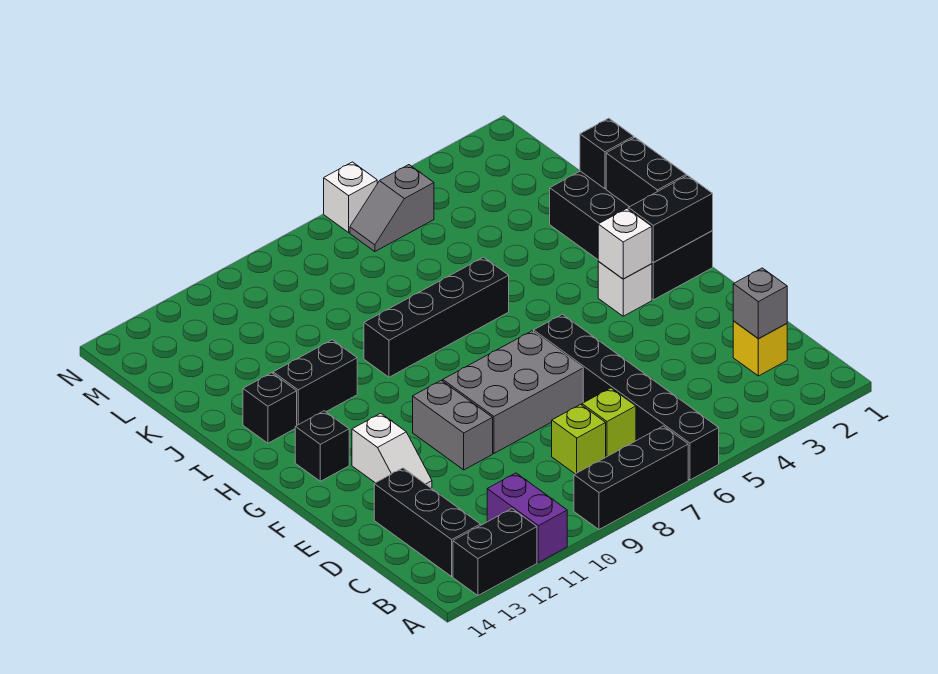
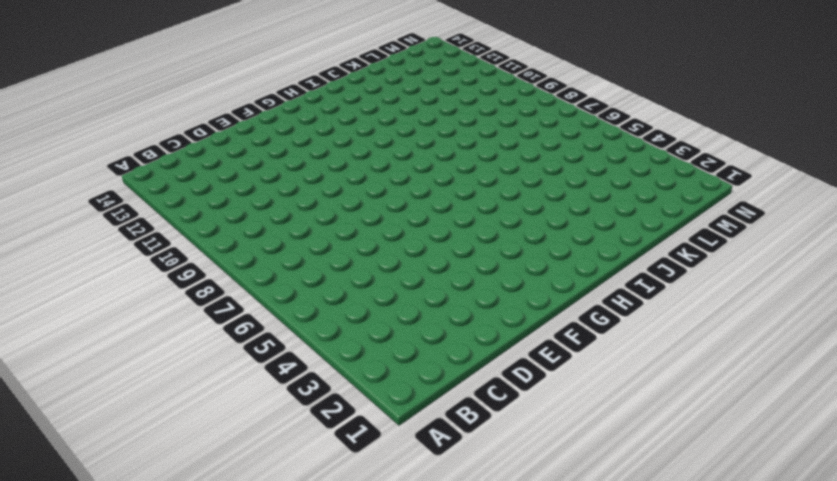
none -> black brick A6:F6 level 1
none -> black brick A7:A9 level 1
none -> purple brick A11:B11 level 1

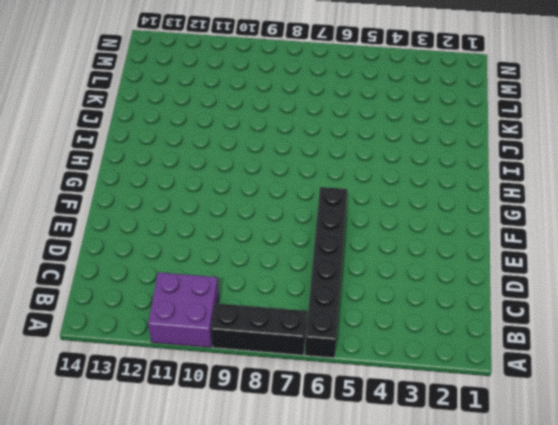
purple brick A10:B11 level 1 -> purple brick A11:B11 level 1
none -> black brick A12:A13 level 1
none -> black brick B13:D13 level 1
none -> yellow brick C2 level 1

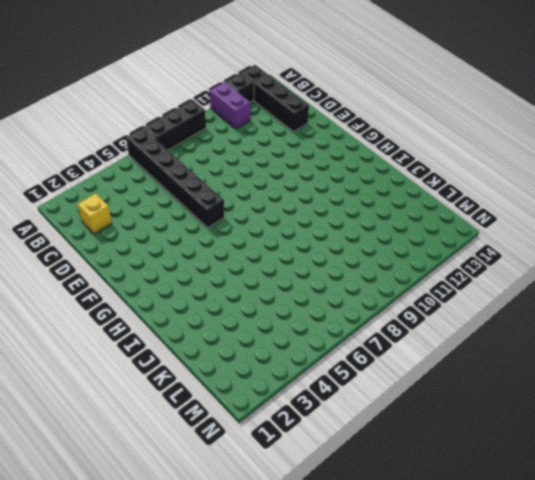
none -> lime brick C7 level 1
none -> lime brick C8 level 1
none -> grey brick E7:F9 level 1

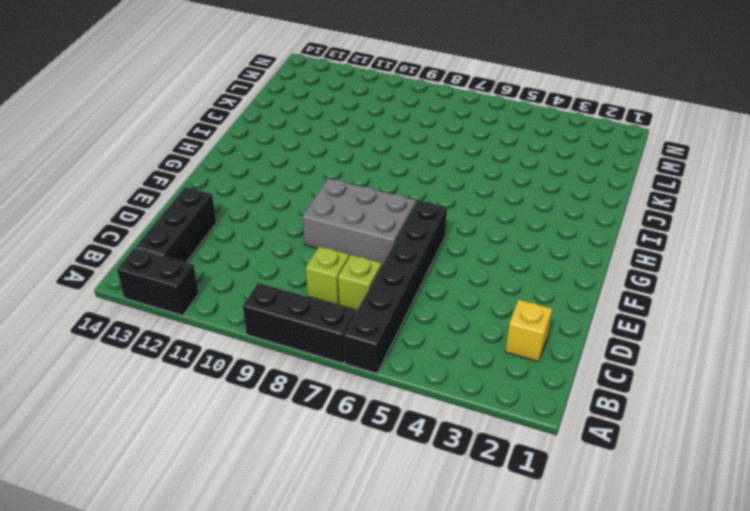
none -> purple brick A11:B11 level 1
none -> grey brick E10:F10 level 1
none -> white slope E12:F12 level 1 top F

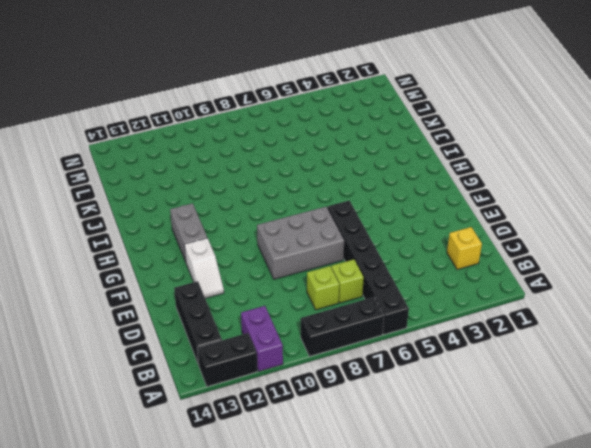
grey brick G12:H12 level 1 -> grey brick E10:F10 level 1
none -> black brick G1:J2 level 1
none -> white brick G3 level 1
none -> black brick G13 level 1

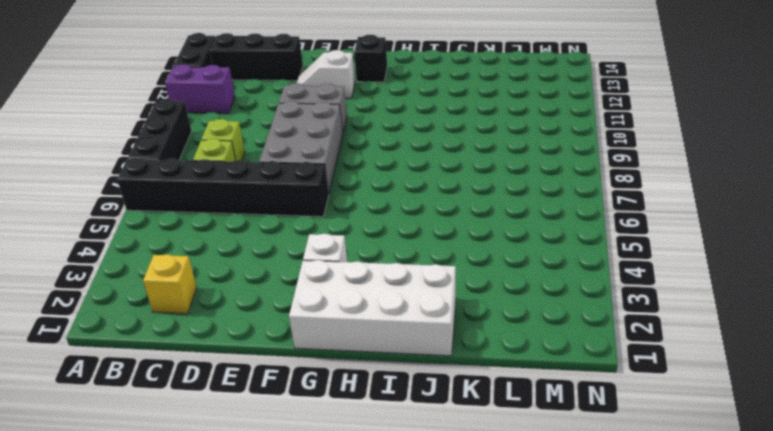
white brick G1:J2 level 1 -> black brick G1:J2 level 1
none -> black brick I6:I9 level 1
none -> black brick I11:I12 level 1
none -> black brick I13 level 1

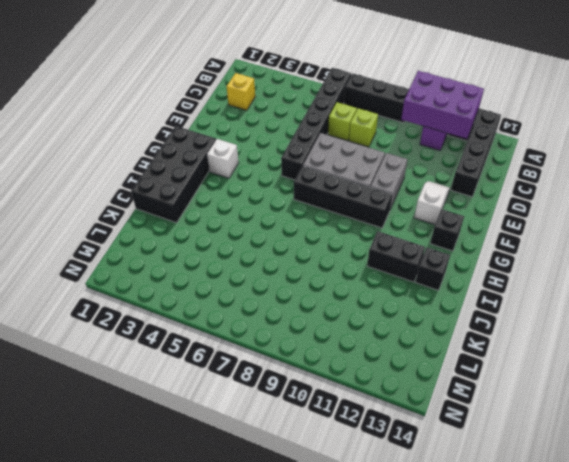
purple brick A10:B12 level 2 -> none
black brick G7:G10 level 1 -> black brick I6:I9 level 1
none -> grey slope M5:M6 level 1 top 5
none -> white brick N6 level 1
none -> grey brick C2 level 2

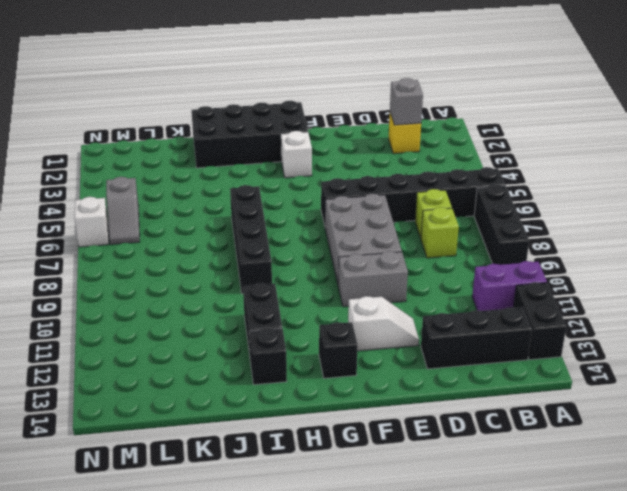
none -> black brick G1:G2 level 2
none -> white brick G3 level 2
none -> black brick H1:I1 level 2

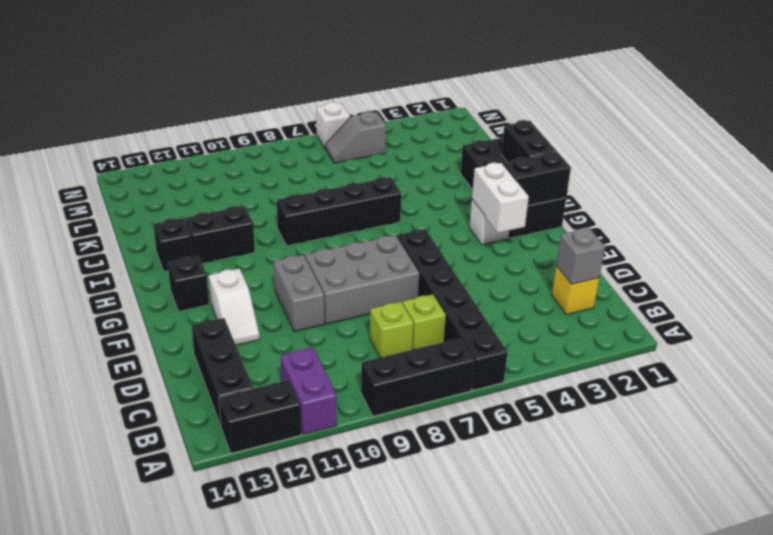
white brick F3:G3 level 2 -> white brick G3 level 2
none -> black brick J1 level 2

